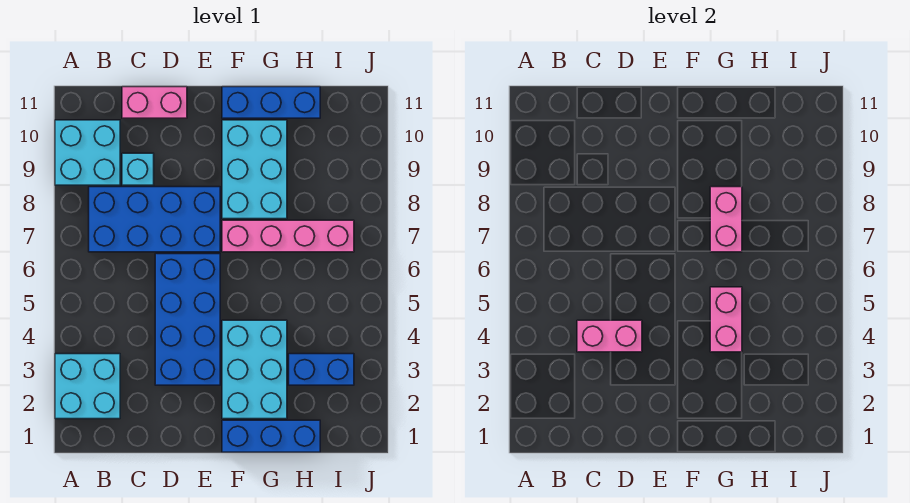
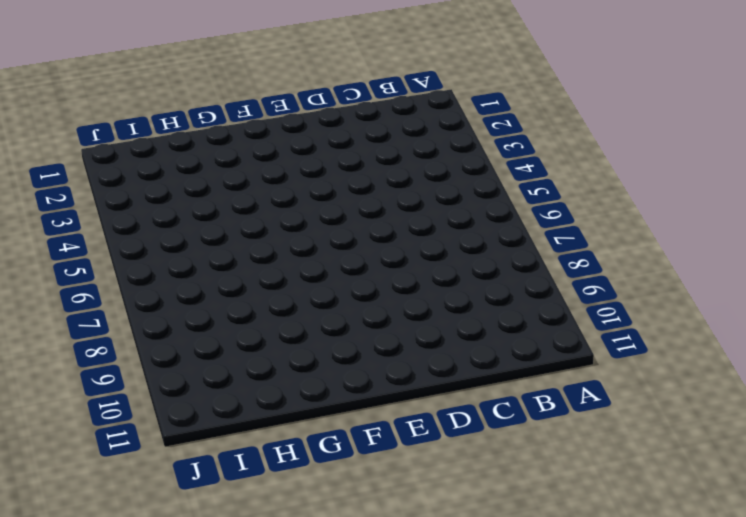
none -> cyan brick A2:B3 level 1
none -> cyan brick A9:B10 level 1
none -> blue brick B7:E8 level 1

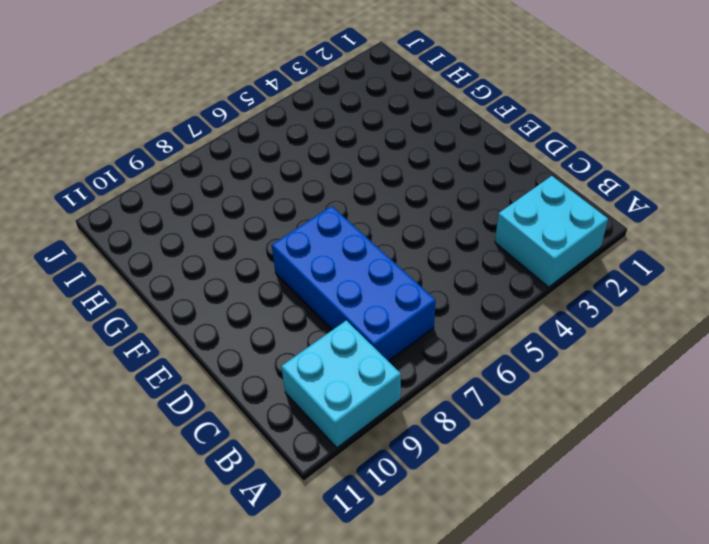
none -> cyan brick C9 level 1
none -> pink brick C11:D11 level 1
none -> blue brick D3:E6 level 1

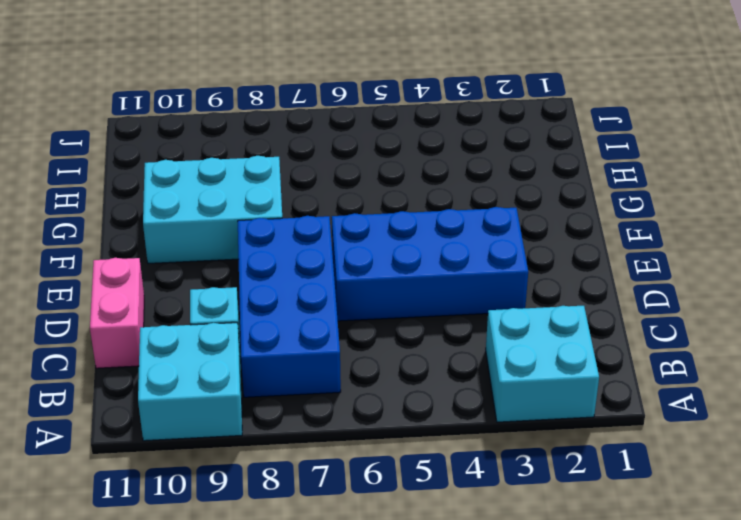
none -> blue brick F1:H1 level 1
none -> cyan brick F2:G4 level 1
none -> pink brick F7:I7 level 1

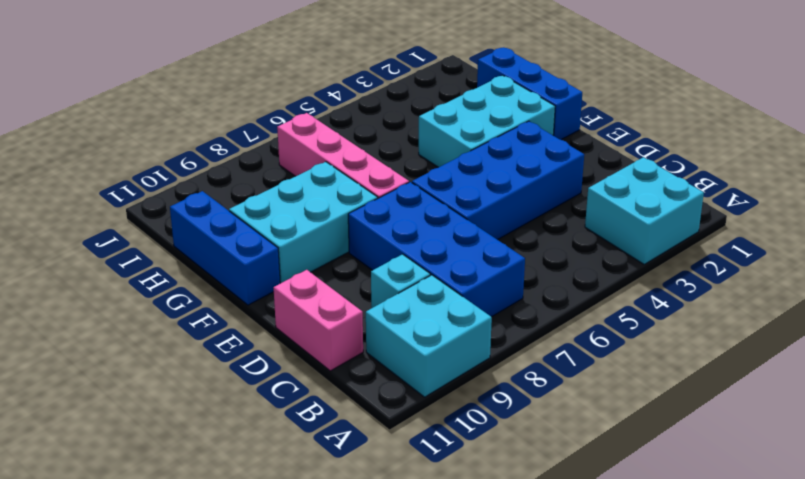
none -> blue brick H3:I3 level 1
none -> pink brick C4:D4 level 2
none -> pink brick G4:G5 level 2

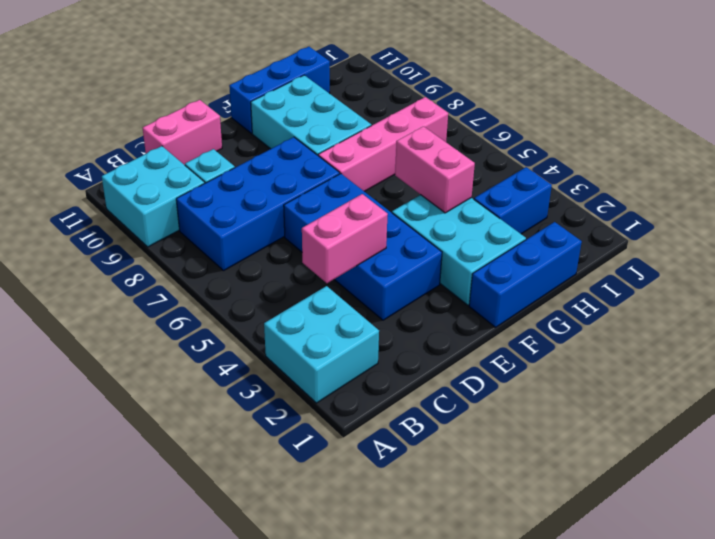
none -> pink brick G7:G8 level 2

